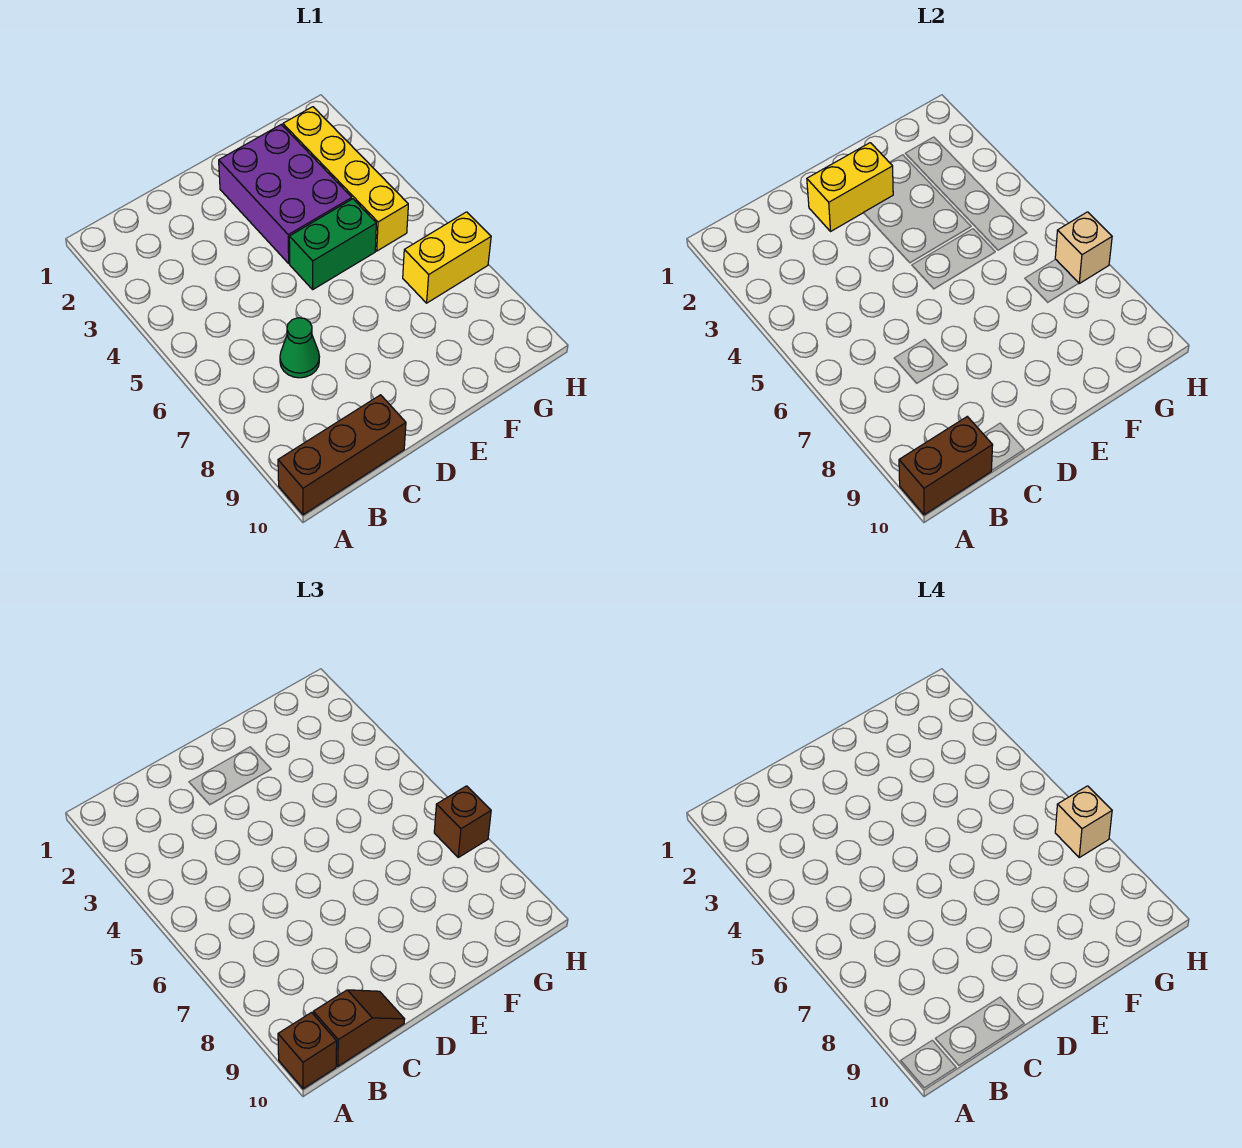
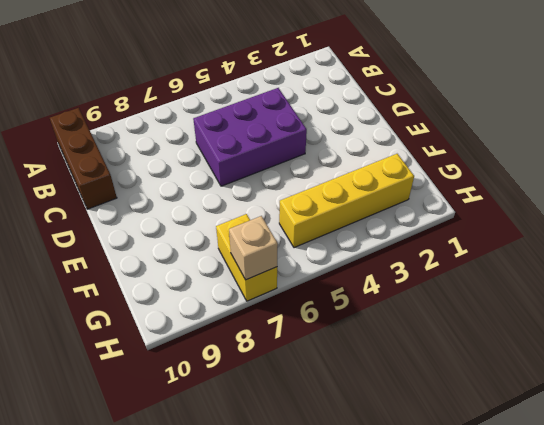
purple brick C4:D6 level 1 -> purple brick E2:F4 level 1
none -> green cone C7 level 1
none -> green brick E5:F5 level 1
none -> brown brick A10:B10 level 2

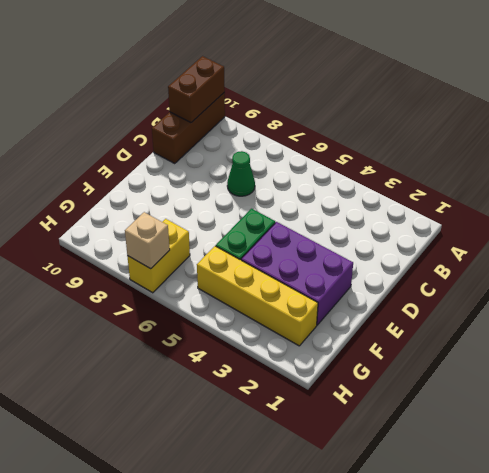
none -> yellow brick D2:E2 level 2
none -> brown brick A10 level 3
none -> brown slope B10:C10 level 3 top B

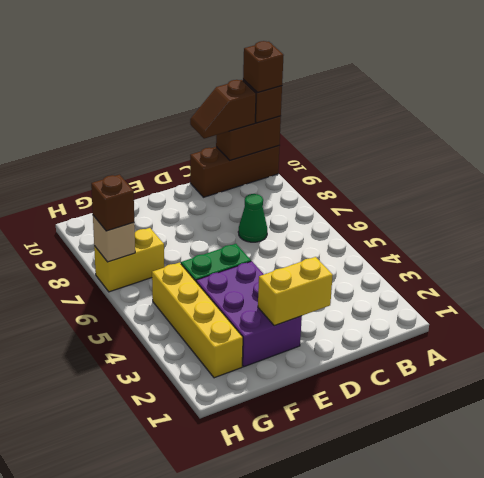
brown brick A10 level 4 -> none
none -> tan brick H7 level 4

